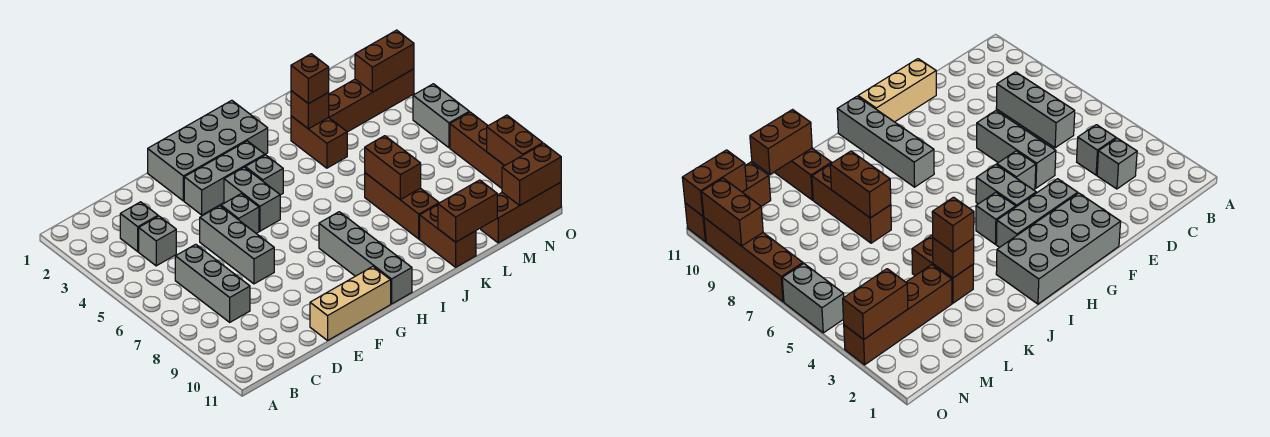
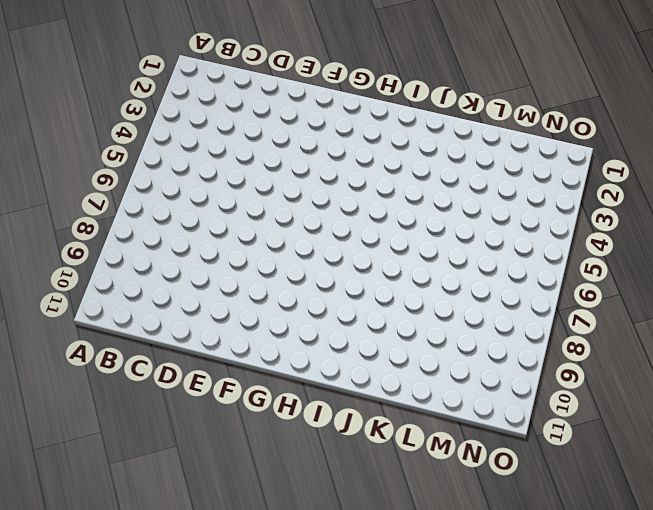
none -> grey brick C3 level 1
none -> grey brick C4 level 1
none -> grey brick C6:C8 level 1

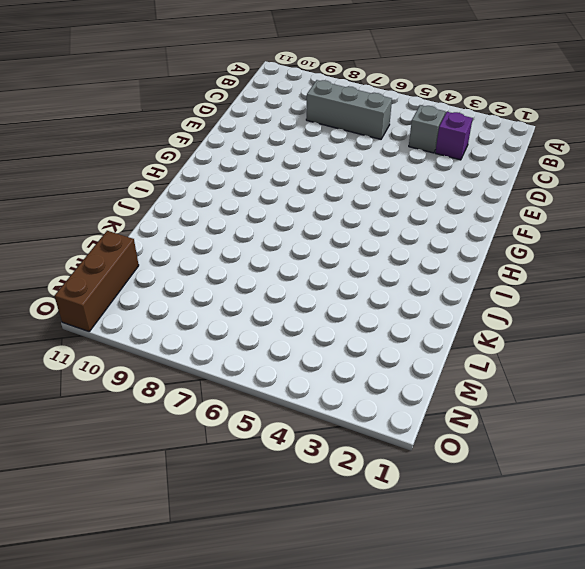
purple brick C3 level 1 -> grey brick C3 level 1
none -> grey brick E5:E7 level 1
none -> tan brick E11:G11 level 1
none -> grey brick F1:I2 level 1

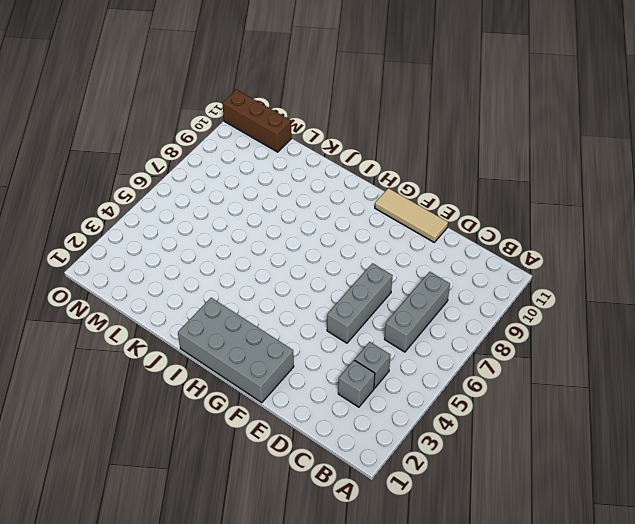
tan tile E11:G11 level 1 -> tan brick E11:G11 level 1
none -> grey brick F3:H3 level 1
none -> grey brick F5 level 1
none -> grey brick G4:G5 level 1

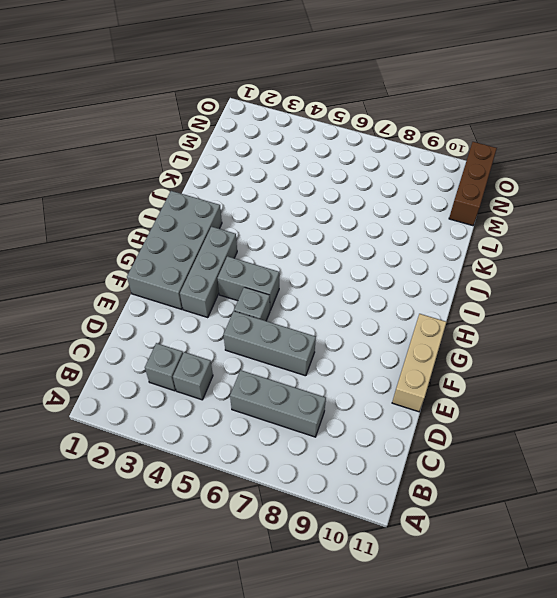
none -> grey brick H4 level 1
none -> grey brick H8:H11 level 1
none -> brown brick K3:K4 level 1

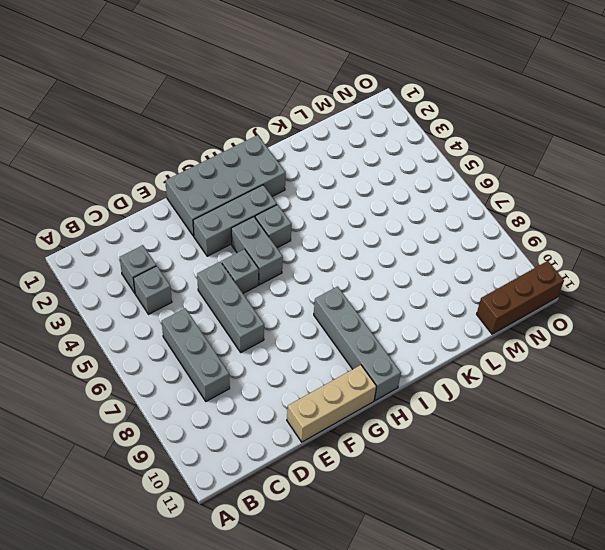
none -> brown brick K3:K4 level 1
none -> brown brick K7:K9 level 1
none -> brown brick K10:K11 level 1

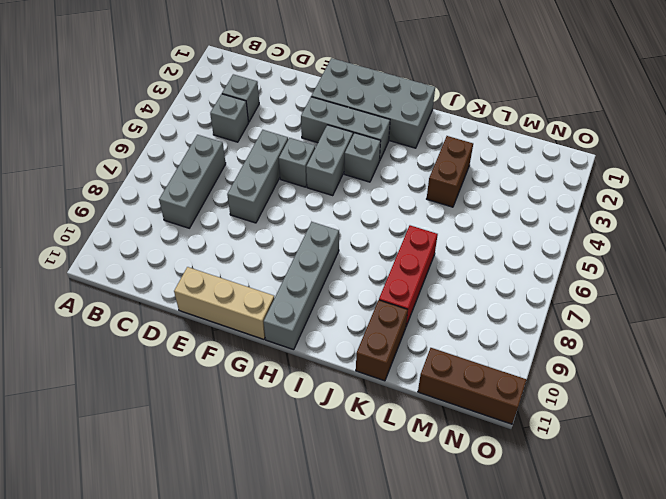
red brick K7:K9 level 1 -> brown brick K7:K9 level 1
none -> brown brick L3:O3 level 1
none -> grey brick O5:O6 level 1
none -> brown brick O7:O10 level 1

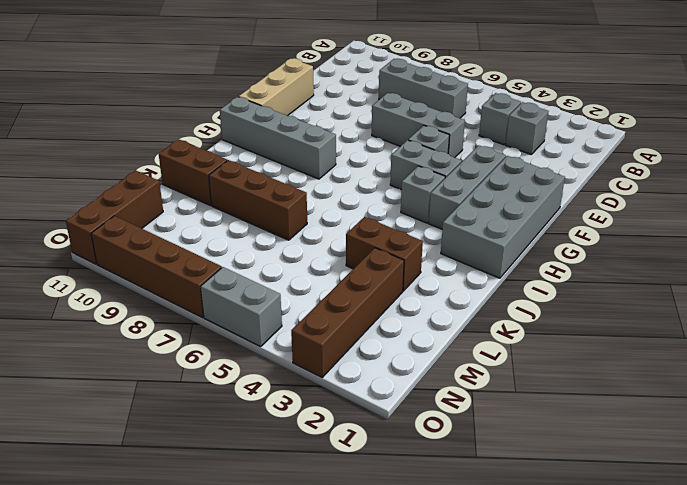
none -> brown brick K3 level 2
none -> brown brick K7:K8 level 2
none -> brown brick K11:L11 level 2

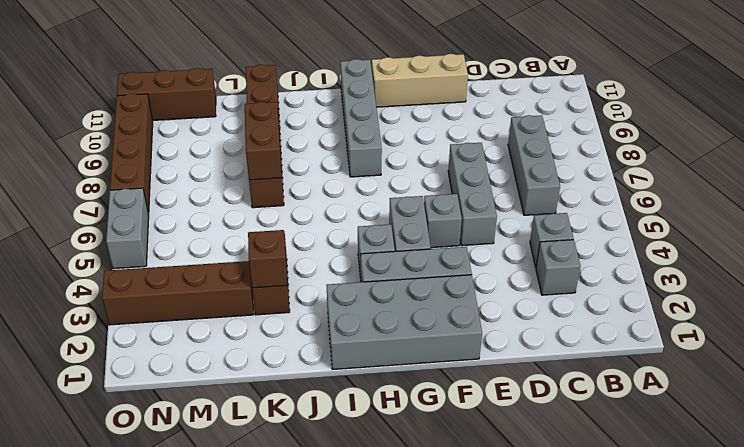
none -> brown brick K11:L11 level 2
none -> brown brick N3:O3 level 2
none -> brown brick N11:O11 level 2

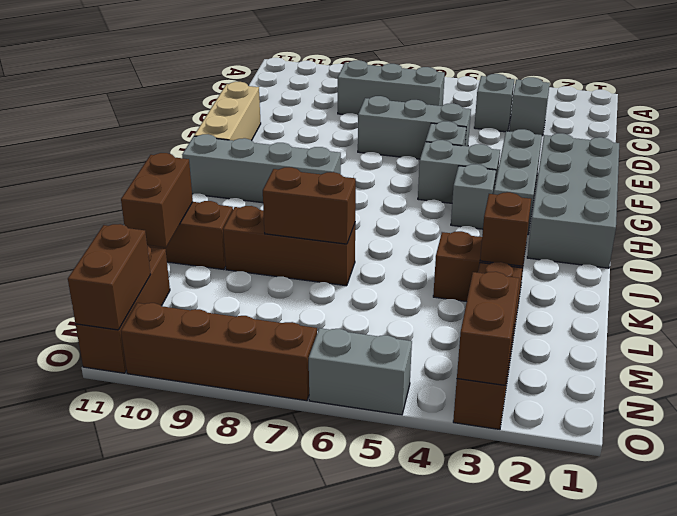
none -> brown brick O9:O10 level 2
none -> brown brick K3 level 3

